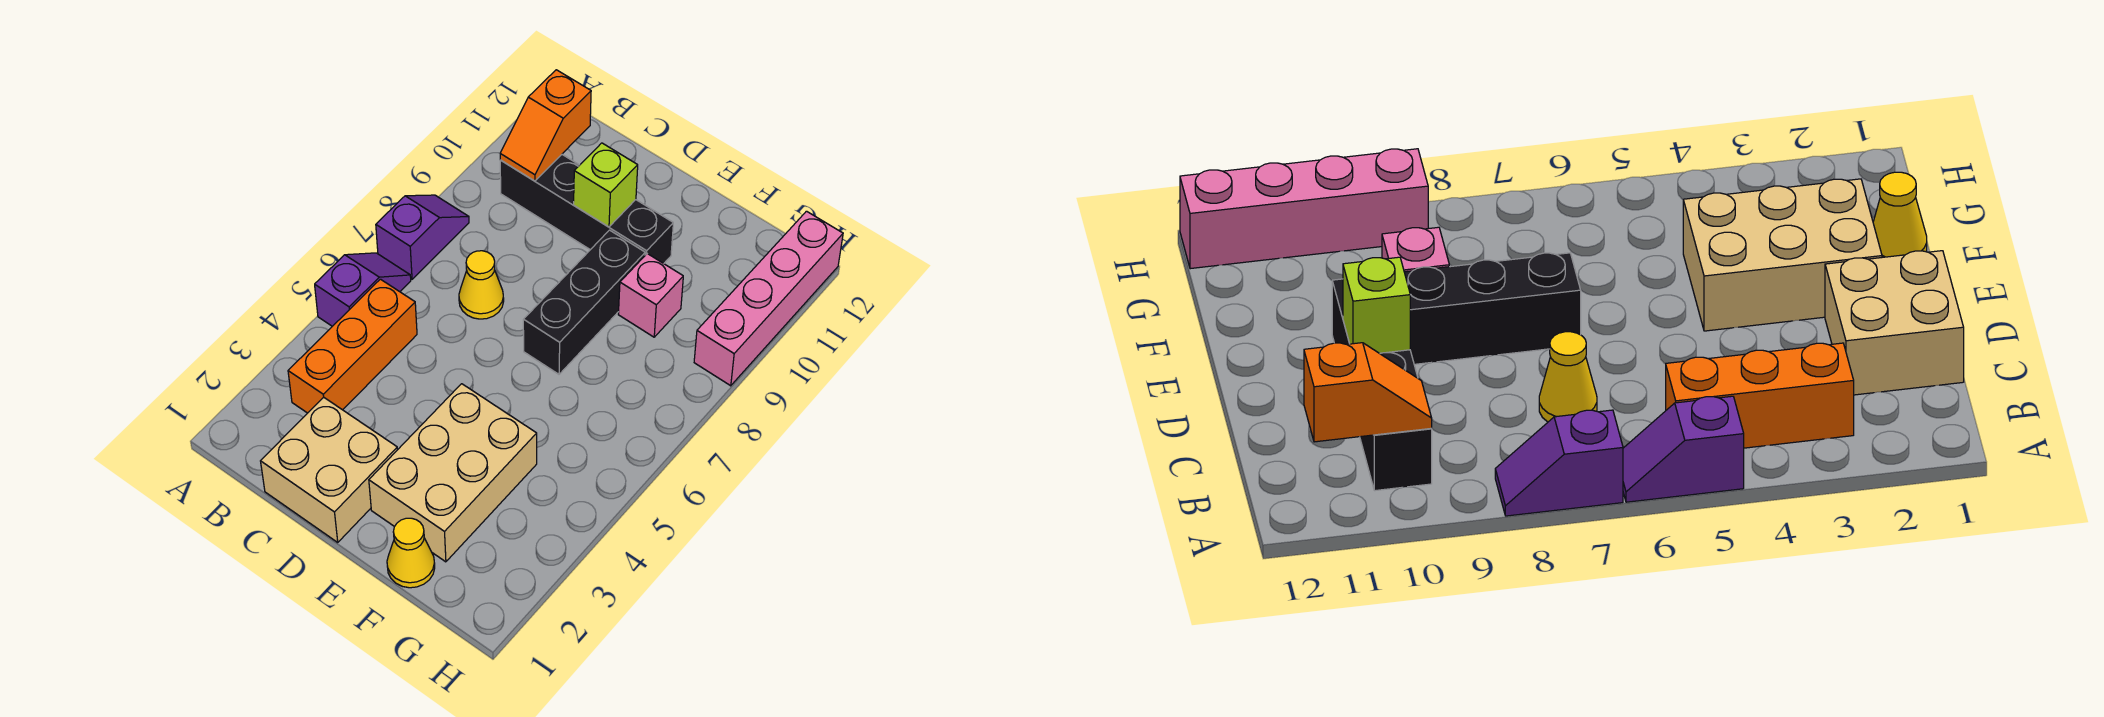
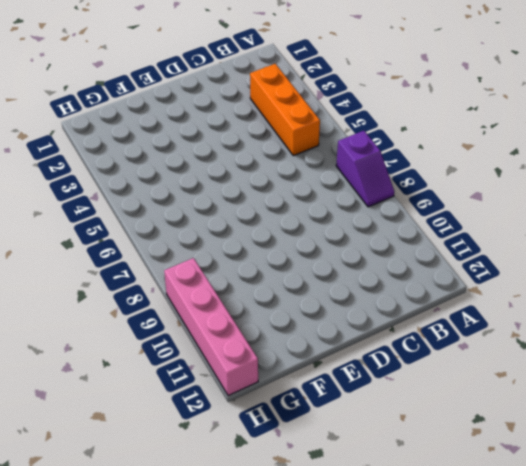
none -> purple slope A5:A6 level 1 top 5
none -> black brick B10:E10 level 1
none -> tan brick C1:D2 level 1

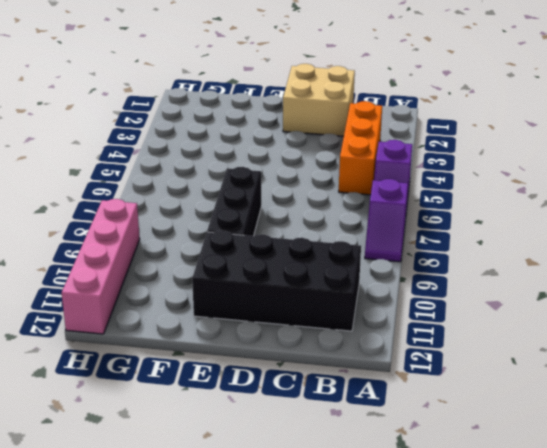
black brick B10:E11 level 1 -> black brick B10:E10 level 1
none -> yellow cone C7 level 1
none -> tan brick E2:F4 level 1
none -> yellow cone F1 level 1

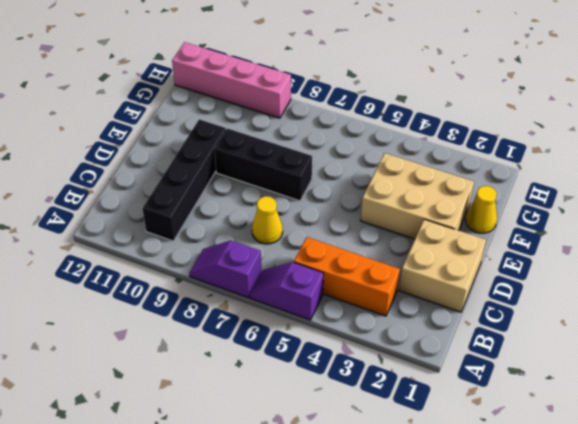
none -> pink brick F9 level 1
none -> orange slope B10:B11 level 2 top 11
none -> lime brick D10 level 2

